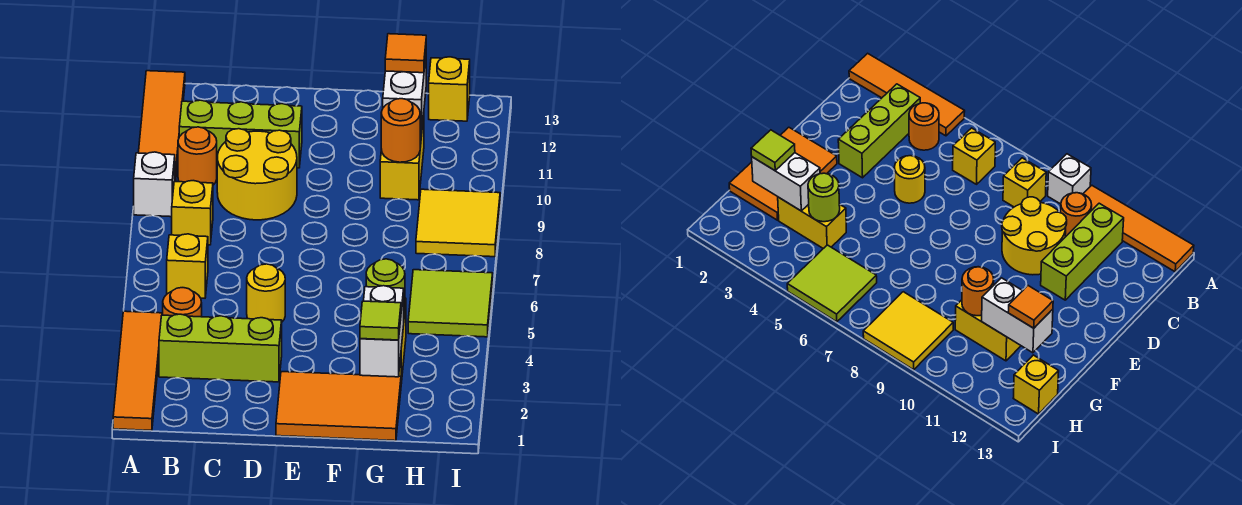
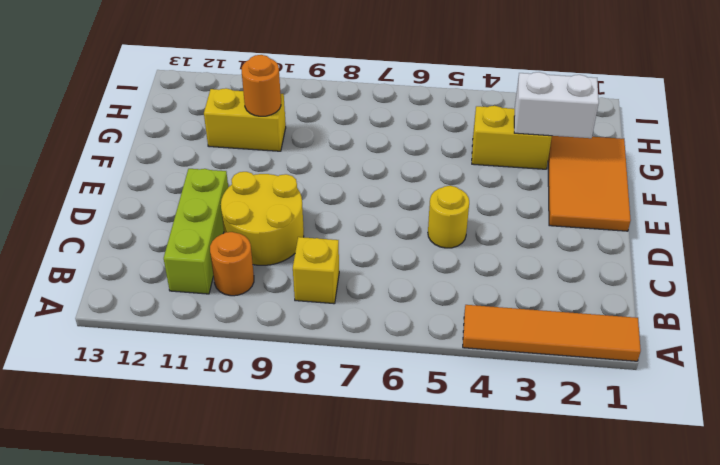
none -> white brick A9 level 1
none -> orange tile A10:A13 level 1
none -> lime brick B3:D3 level 1

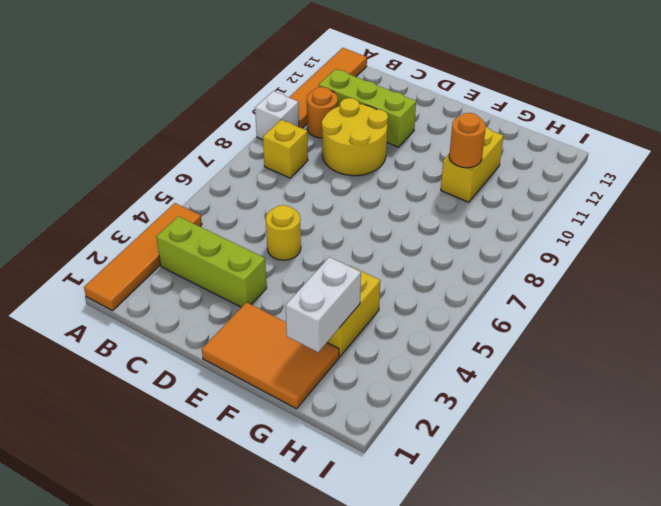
none -> orange round brick B4 level 1
none -> yellow brick B6 level 1
none -> lime tile H5:I6 level 1

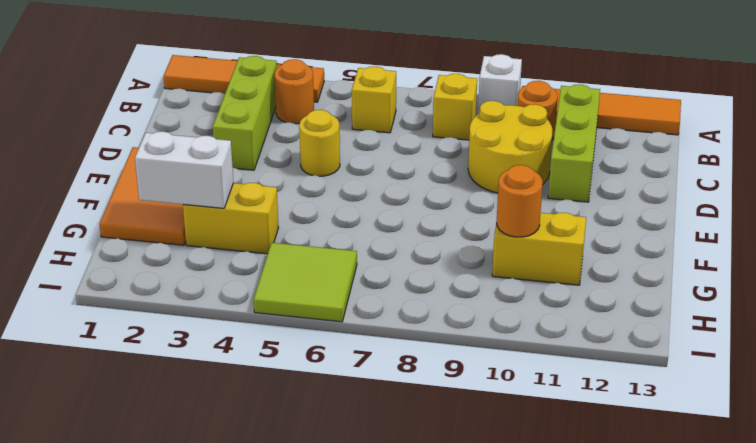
none -> yellow tile H8:I9 level 1
none -> yellow brick H13 level 1
none -> lime round brick G4 level 2

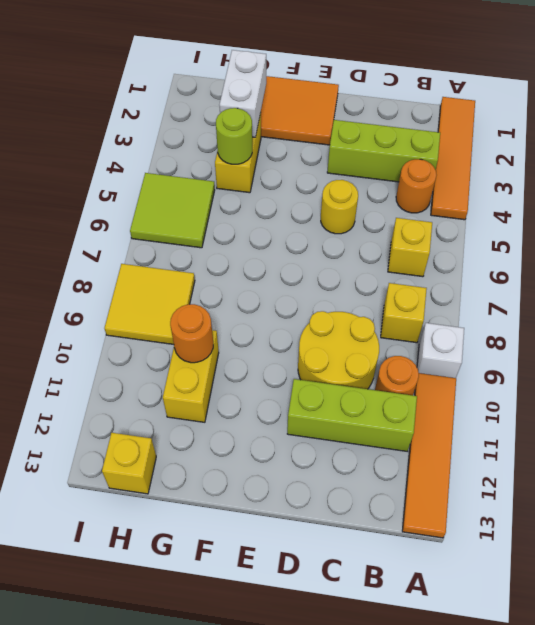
none -> white brick G11:G12 level 2
none -> lime tile G2 level 3
none -> orange tile G12 level 3

